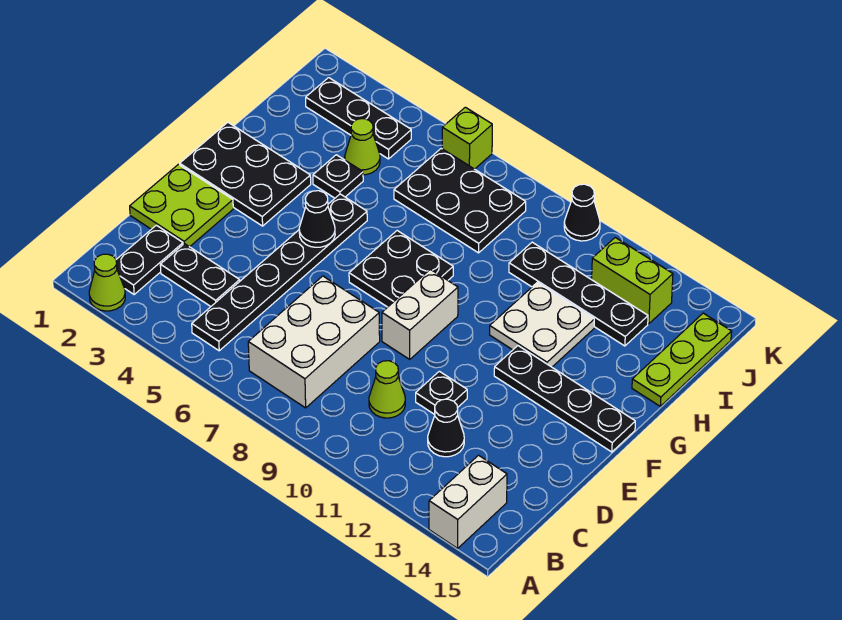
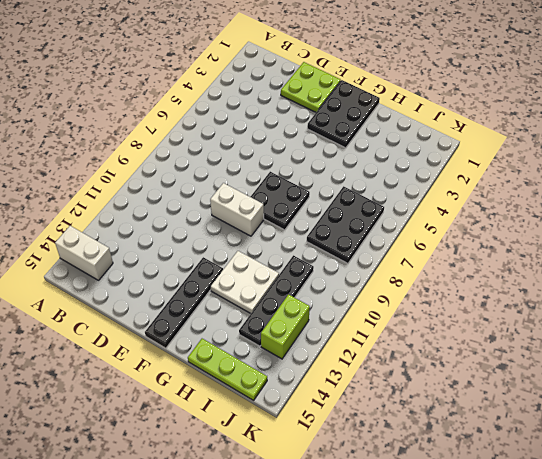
none -> lime cone A2 level 1
none -> black plate B2:C2 level 1
none -> black plate B5:G5 level 1

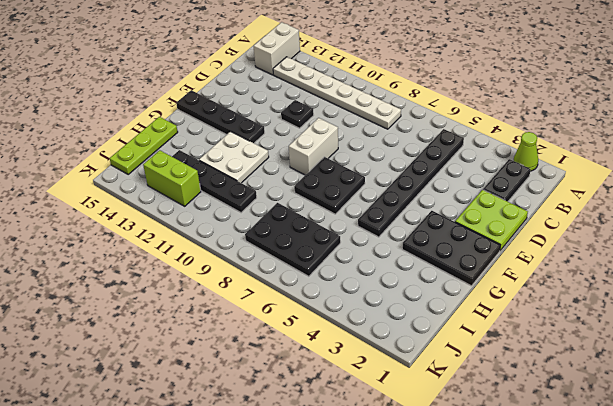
white plate B8:B13 level 1 -> white brick B7:D8 level 1
none -> black plate C3:C4 level 1
none -> lime cone C10 level 1
none -> black cone C12 level 1

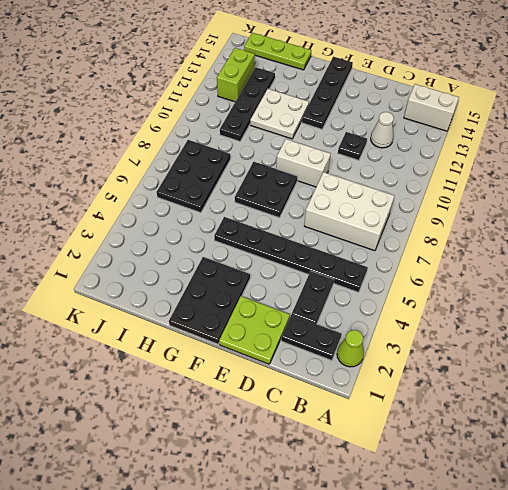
white cone C12 level 1 -> black cone C12 level 1
none -> lime cone C10 level 1
none -> black plate H4 level 1
none -> lime cone I4 level 1

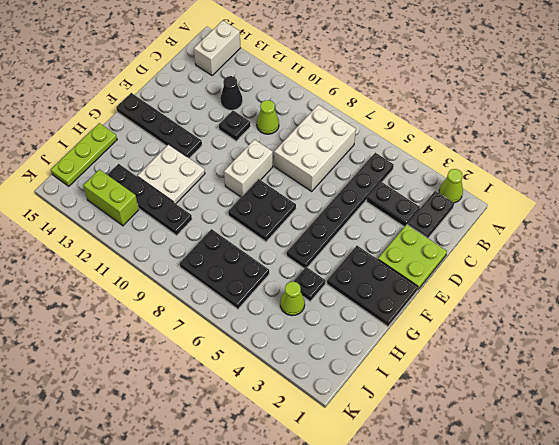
none -> black plate J2:J4 level 1
none -> lime brick K6 level 1
none -> black cone K10 level 1

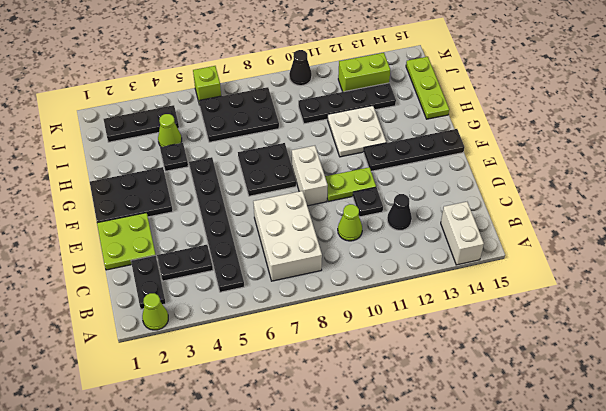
lime plate E10:E11 level 1 -> none
none -> black cone F5 level 2

